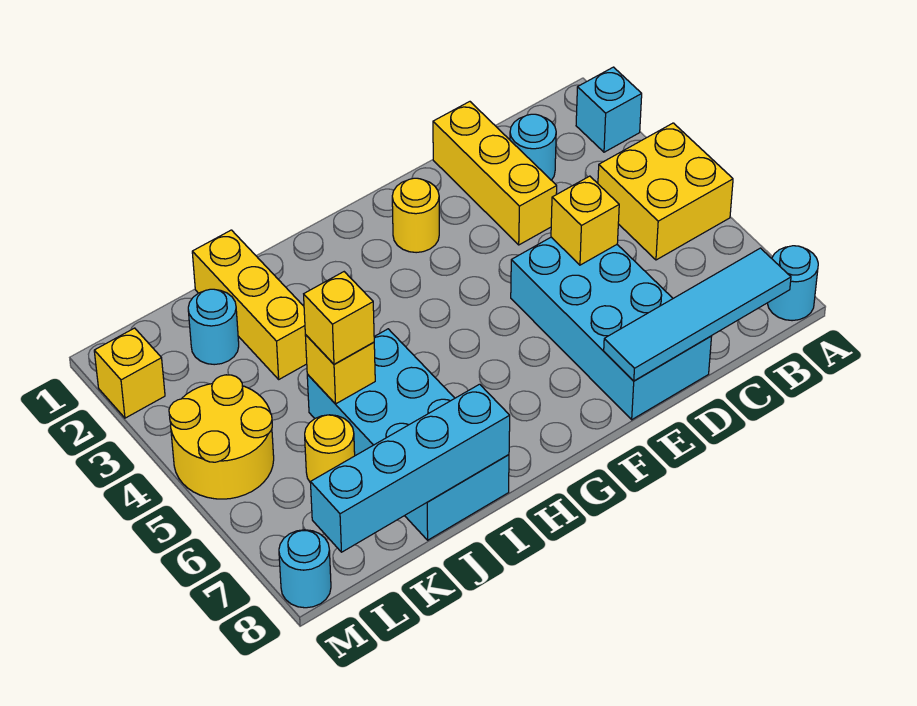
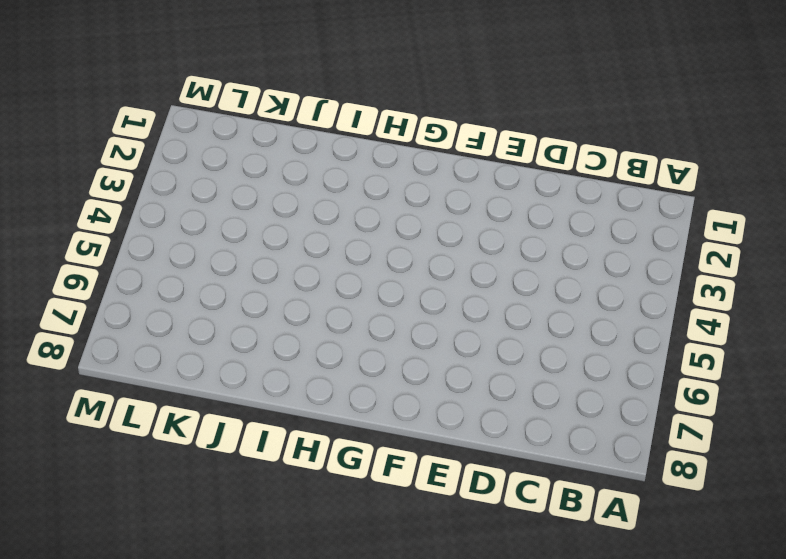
none -> cyan brick A2 level 1
none -> yellow brick A4:B5 level 1
none -> cyan round brick A8 level 1

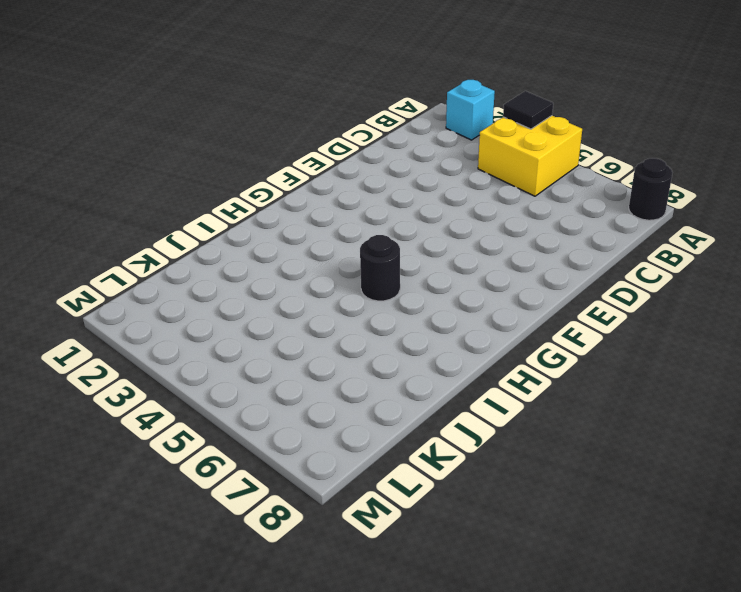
black tile A4 level 2 -> none
black round brick A8 level 1 -> cyan round brick A8 level 1
black round brick H5 level 1 -> none
none -> cyan round brick C2 level 1
none -> yellow brick D1:D3 level 1
none -> cyan brick D5:E8 level 1

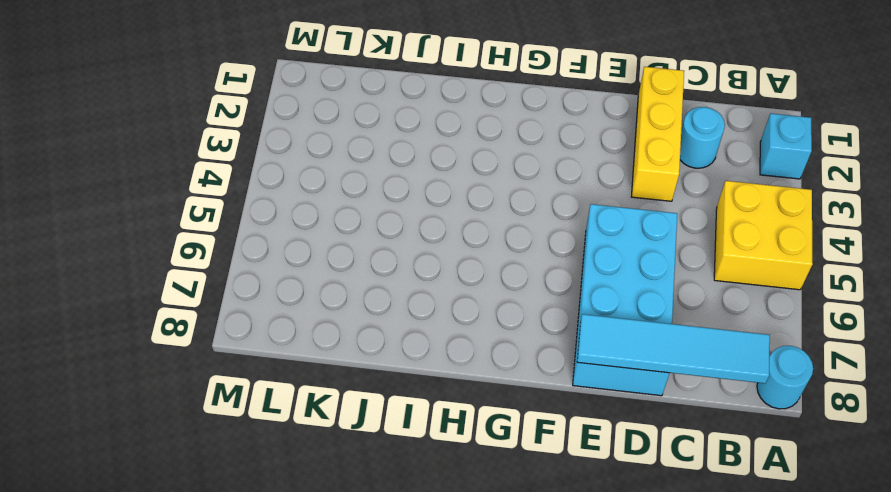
none -> yellow round brick F2 level 1
none -> cyan brick I5:J8 level 1
none -> yellow brick J1:J3 level 1

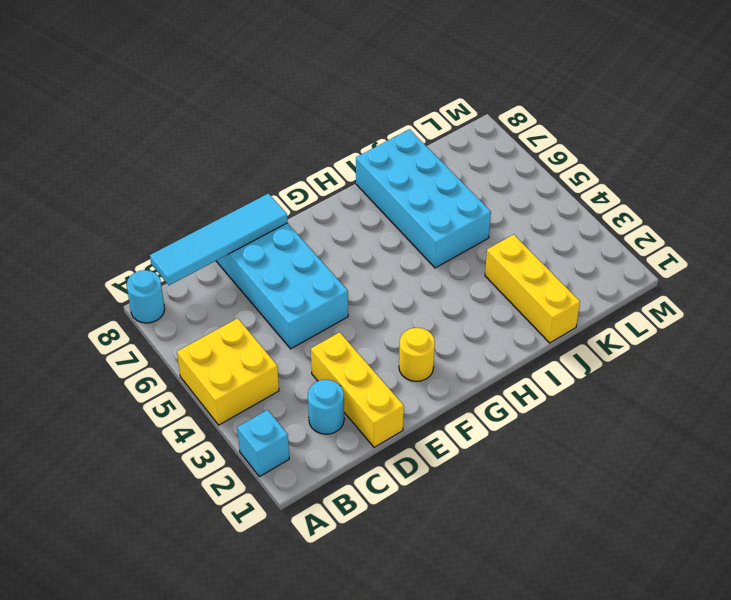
none -> cyan round brick K2 level 1
none -> yellow round brick K6 level 1
none -> yellow round brick L4:M5 level 1

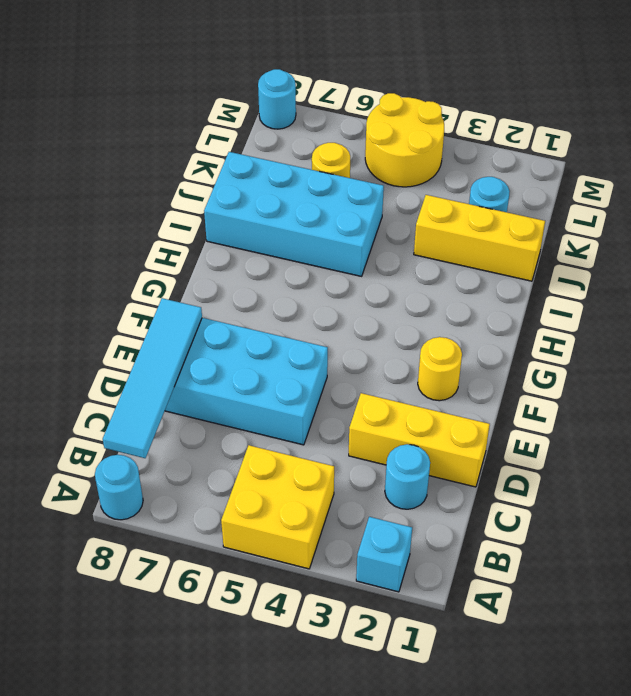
none -> yellow brick M2 level 1
none -> yellow brick D5 level 2
none -> cyan brick I8:L8 level 2

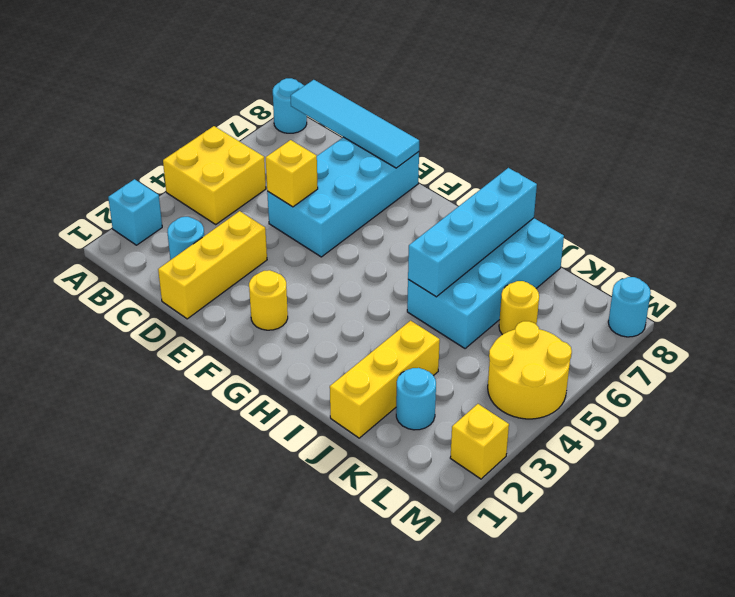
cyan brick I5:I8 level 2 -> cyan brick I8:L8 level 2
none -> yellow brick J5 level 2
none -> yellow brick J5 level 3

